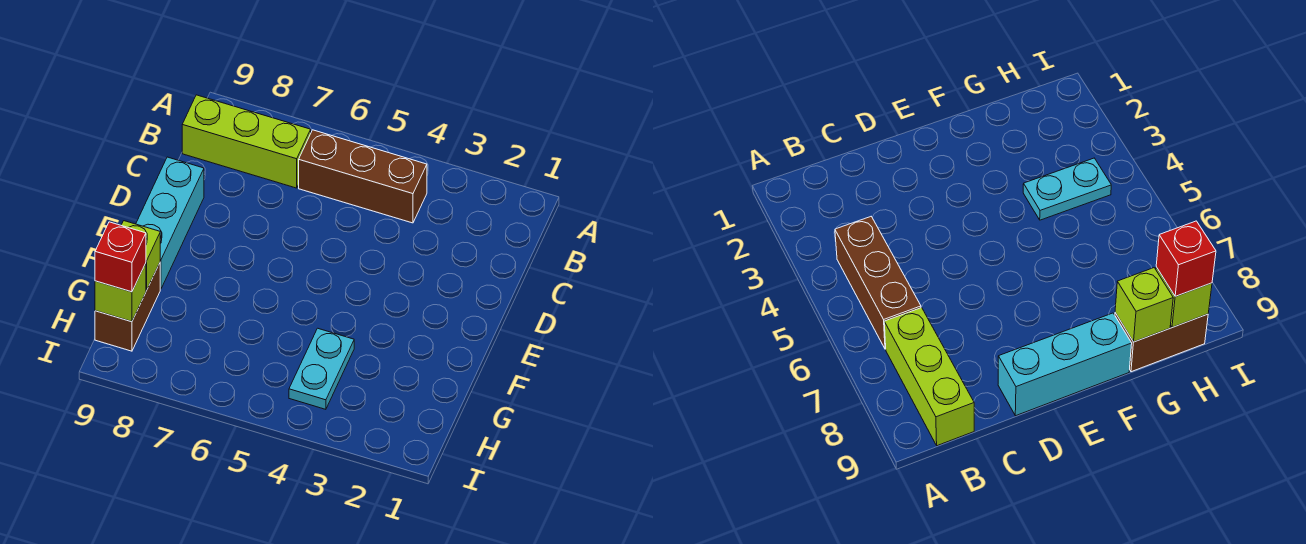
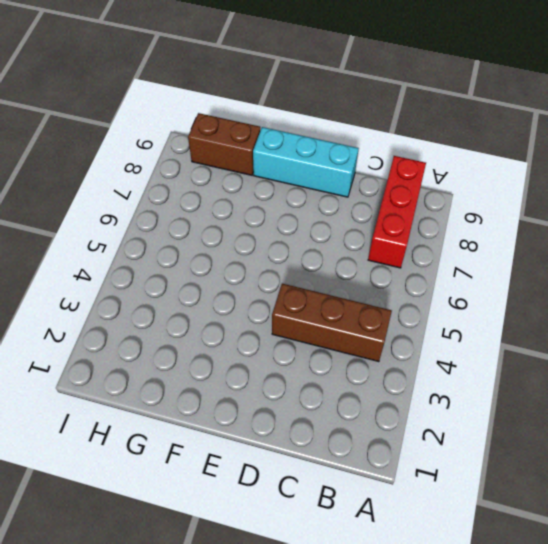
brown brick B4:D4 level 1 -> brown brick B4:B6 level 1
red brick B7:B9 level 1 -> lime brick B7:B9 level 1
none -> cyan plate G4:H4 level 1
none -> lime brick G9 level 2

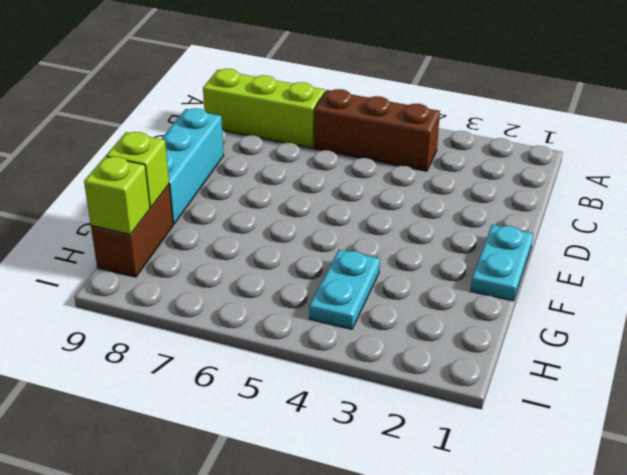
cyan plate E1:F1 level 1 -> none
none -> red brick H9 level 3

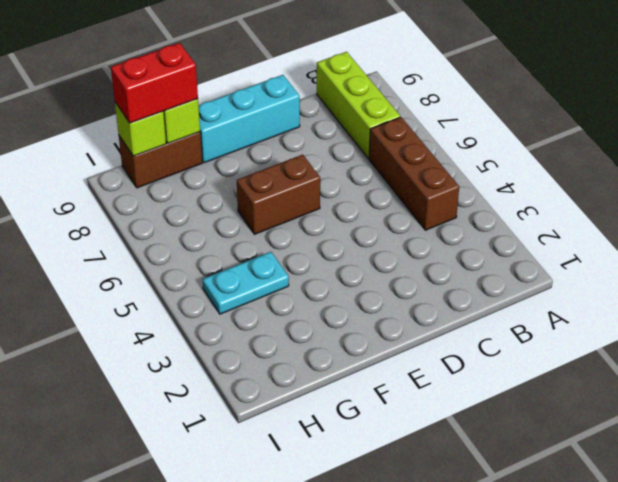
brown brick E6:F6 level 1 -> none
red brick G9:H9 level 3 -> red brick H9 level 3

